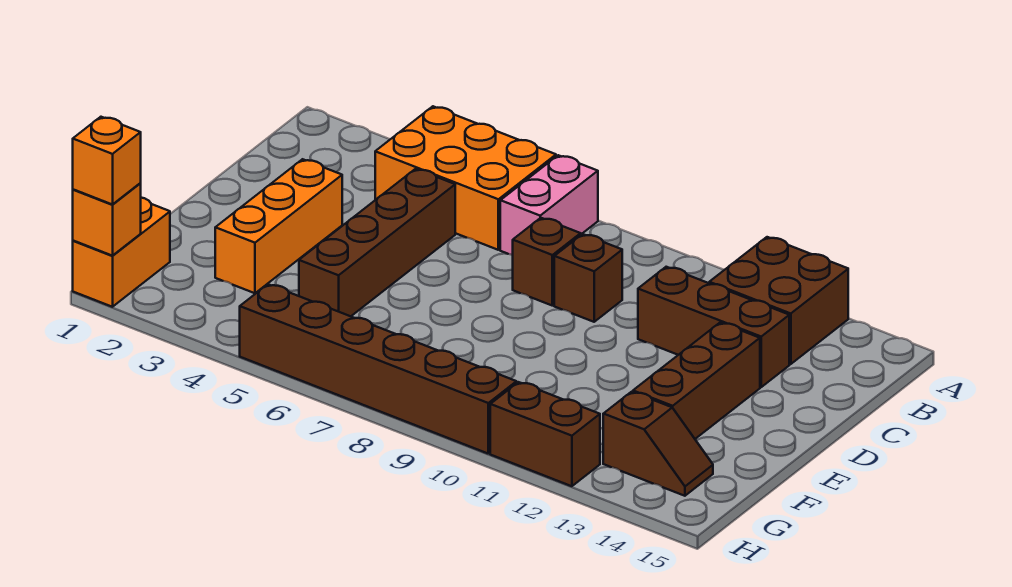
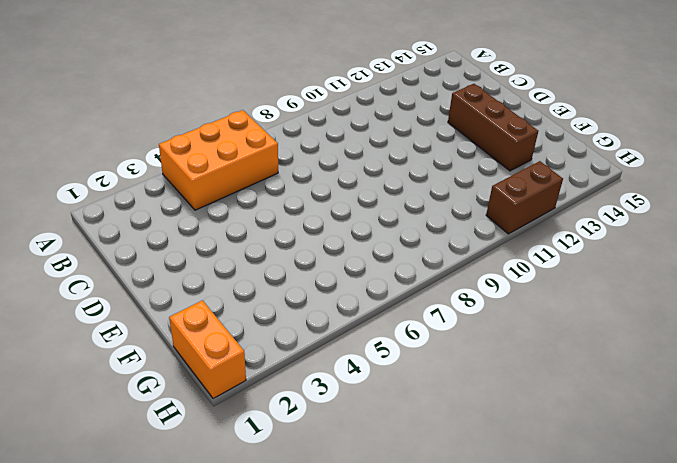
none -> pink brick A7:B7 level 1
none -> brown brick A12:B13 level 1
none -> brown brick C5:F5 level 1

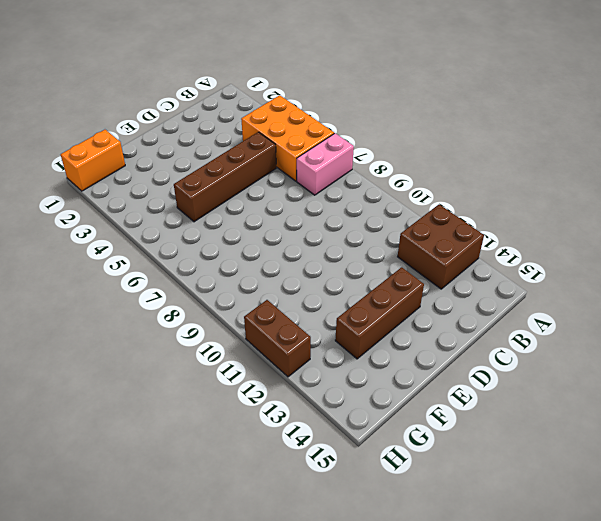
none -> brown brick C8 level 1
none -> brown brick C9 level 1
none -> brown brick C11:C13 level 1

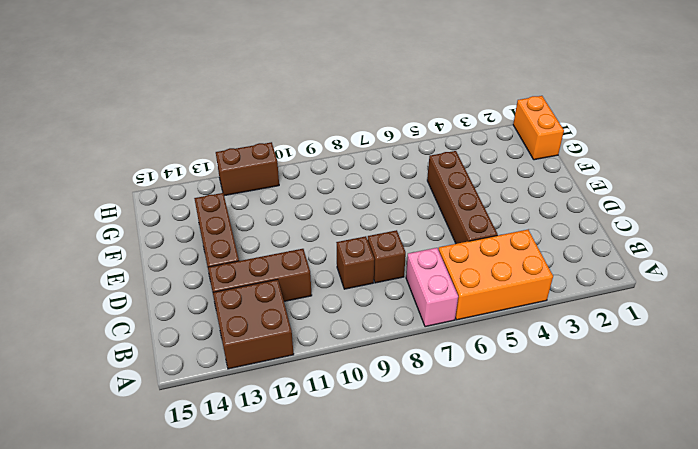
none -> orange brick D3:F3 level 1
none -> brown slope G13:G14 level 1 top 13
none -> brown brick H5:H10 level 1

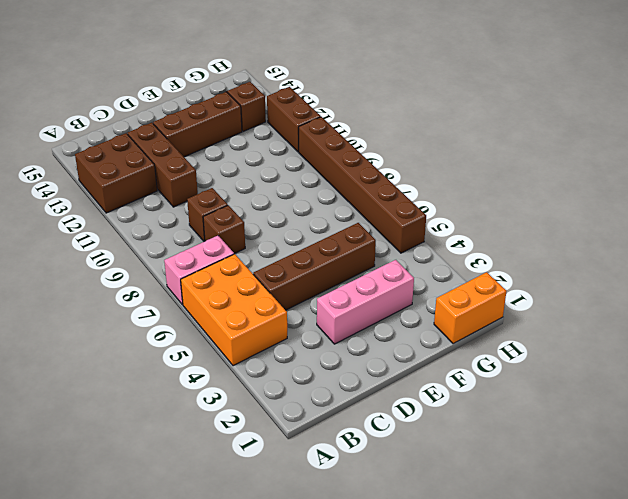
pink brick D3:F3 level 1 -> orange brick D3:F3 level 1
none -> orange brick H1 level 2
none -> orange brick H1 level 3

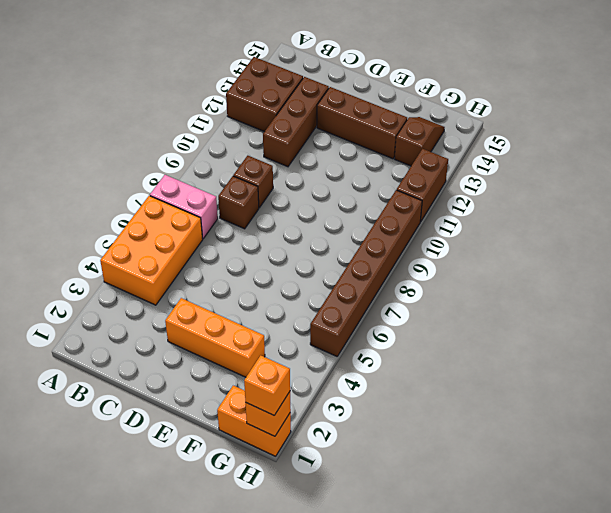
none -> brown brick C5:F5 level 1

